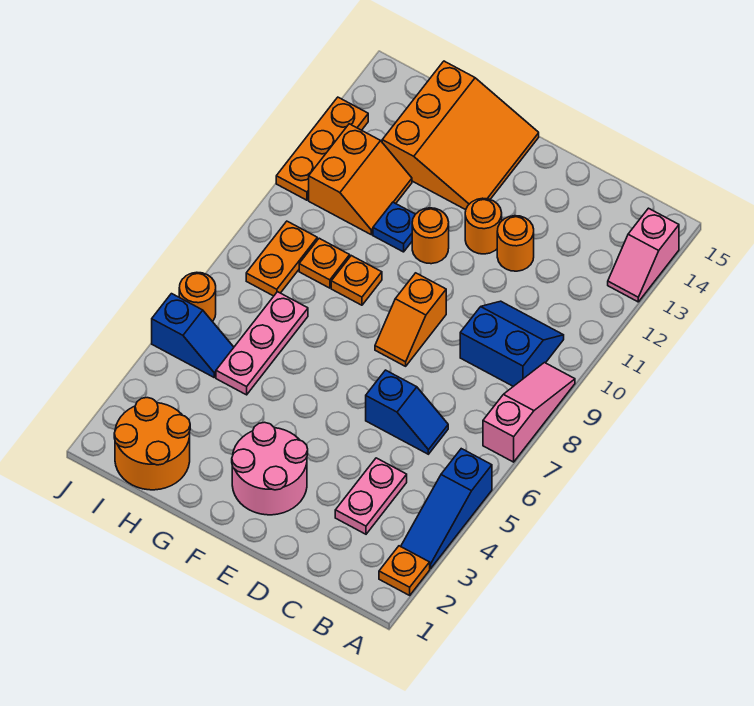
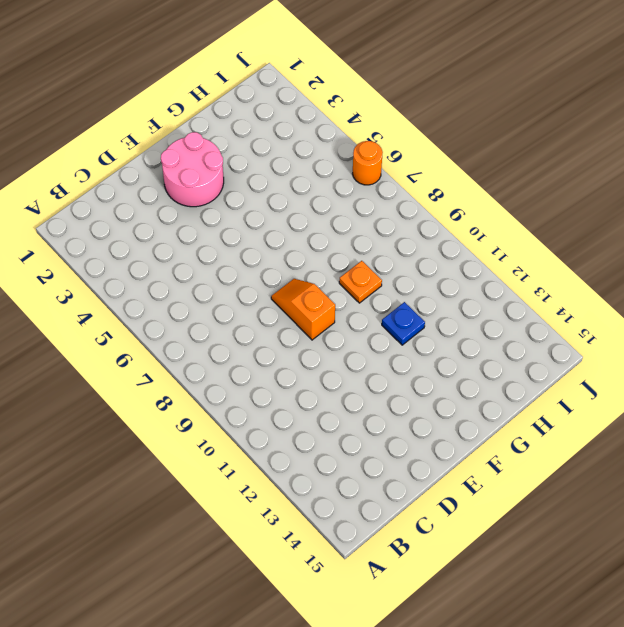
none -> orange plate A2 level 1
none -> blue slope A3:A5 level 1 top 5
none -> pink slope A7:A9 level 1 top 7

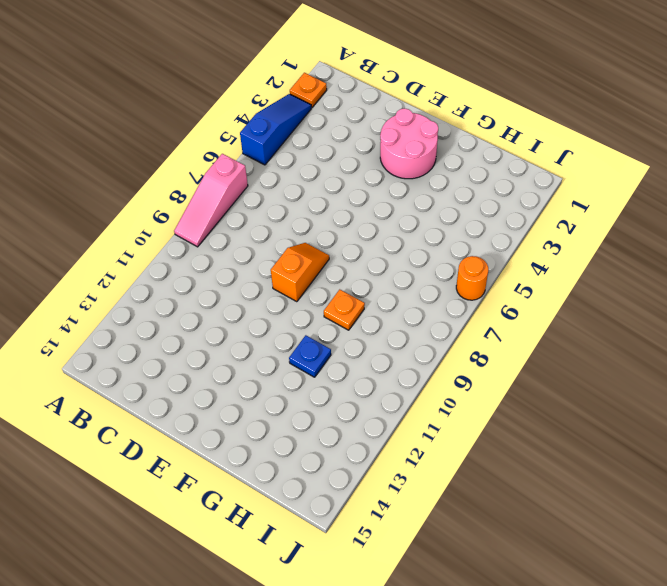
none -> pink slope A13:A14 level 1 top 14
none -> blue slope B9:C10 level 1 top 9
none -> pink plate C3:C4 level 1

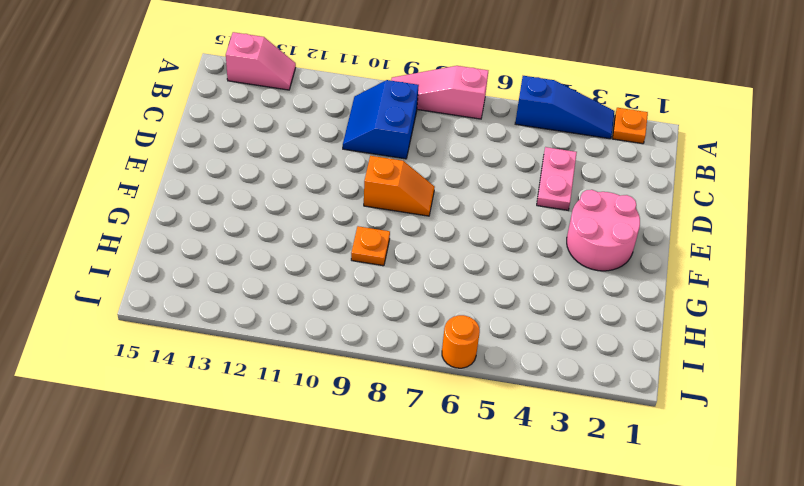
pink plate C4:D4 level 1 -> pink plate C3:C4 level 1
none -> blue slope C6:D6 level 1 top D
none -> orange round brick D12 level 1
none -> orange round brick E12 level 1

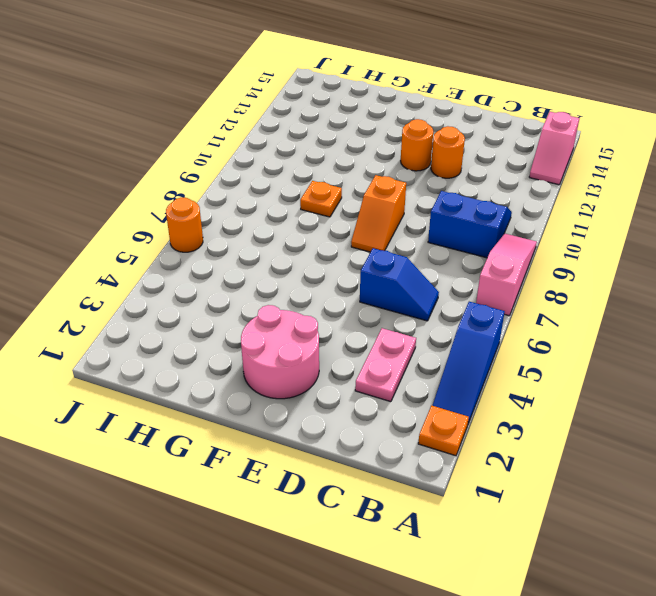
none -> orange round brick F11 level 1
none -> orange slope F13:H15 level 1 top H
none -> blue plate G11 level 1

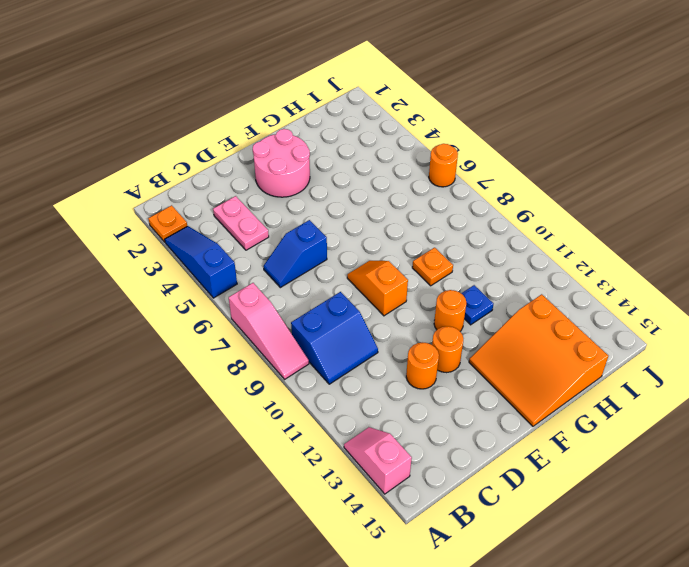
none -> orange round brick H1:I2 level 1
none -> pink plate H5:H7 level 1
none -> orange plate H9 level 1

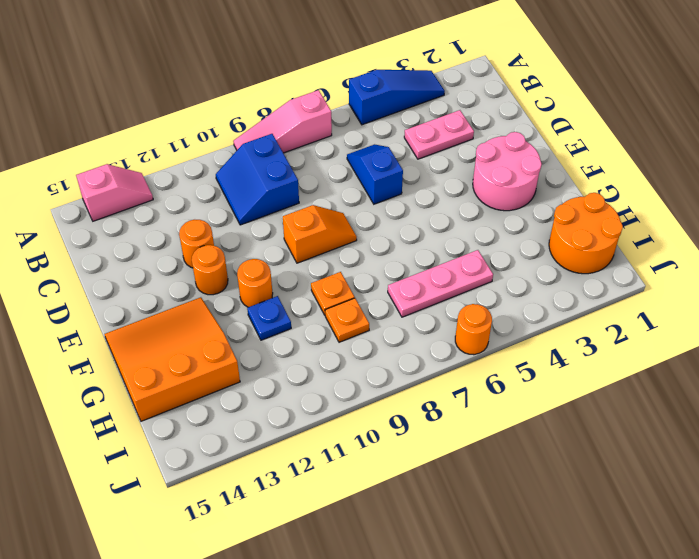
none -> orange plate A2 level 1
none -> orange slope H11:I12 level 1 top I
none -> blue slope I5:J5 level 1 top J

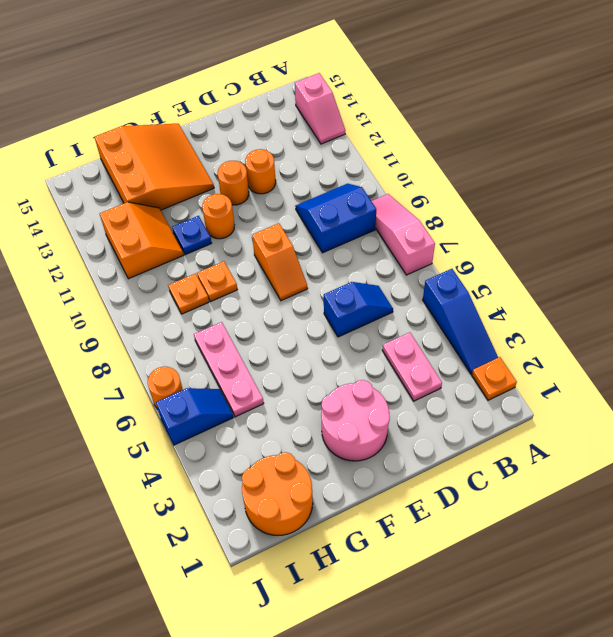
none -> orange plate I8:I9 level 1
none -> orange plate J11:J13 level 1

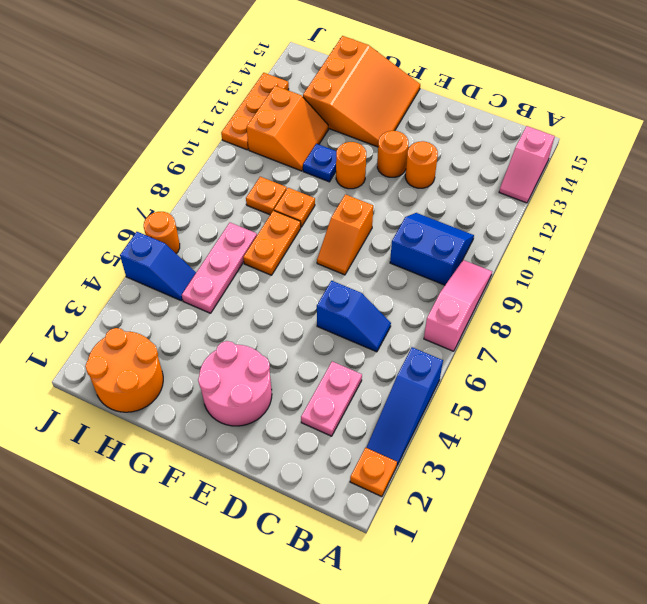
orange plate G7:G8 level 1 -> orange plate I8:I9 level 1

